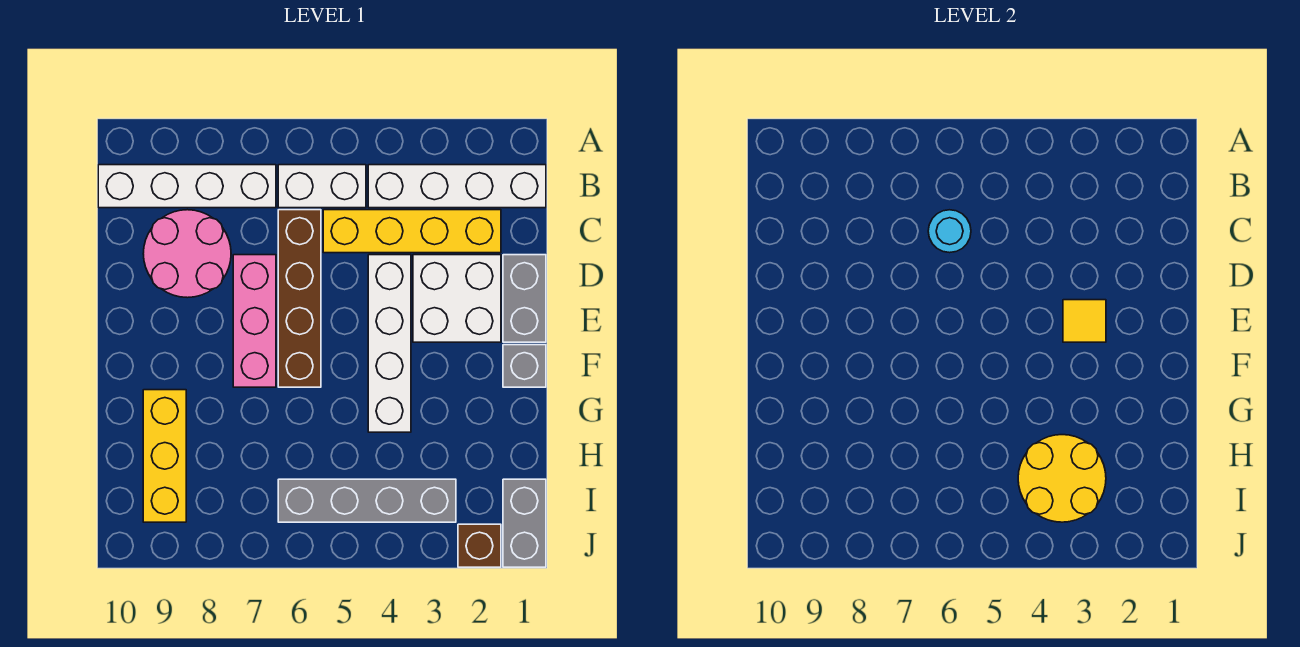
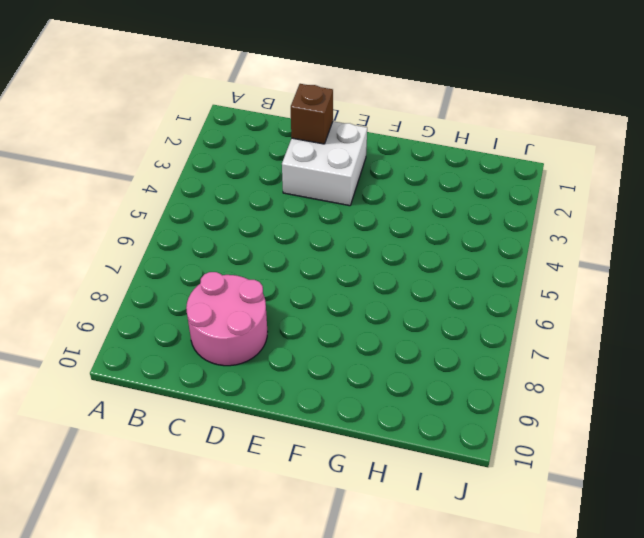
brown brick D2 level 2 -> brown brick J2 level 1
none -> white brick B1:B4 level 1
none -> white brick B5:B6 level 1
none -> white brick B7:B10 level 1

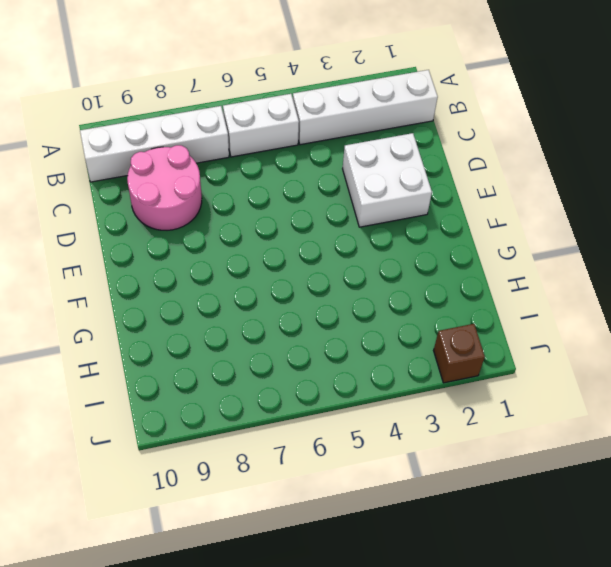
none -> yellow brick C2:C5 level 1
none -> brown brick C6:F6 level 1
none -> grey brick D1:E1 level 1

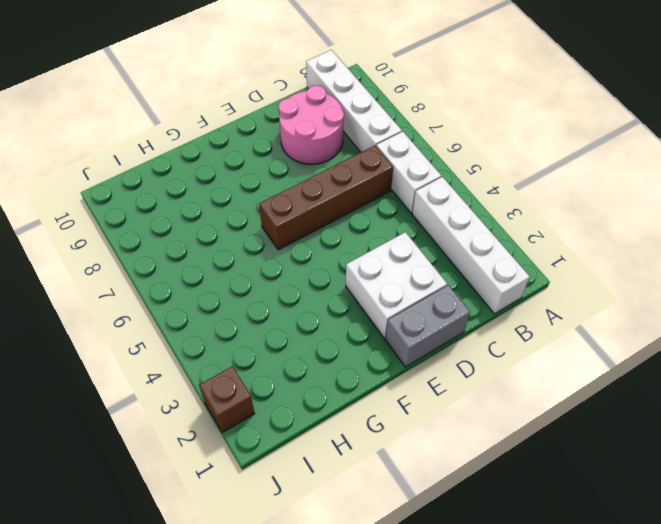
none -> yellow brick C2:C5 level 1
none -> white brick D4:G4 level 1
none -> pink brick D7:F7 level 1

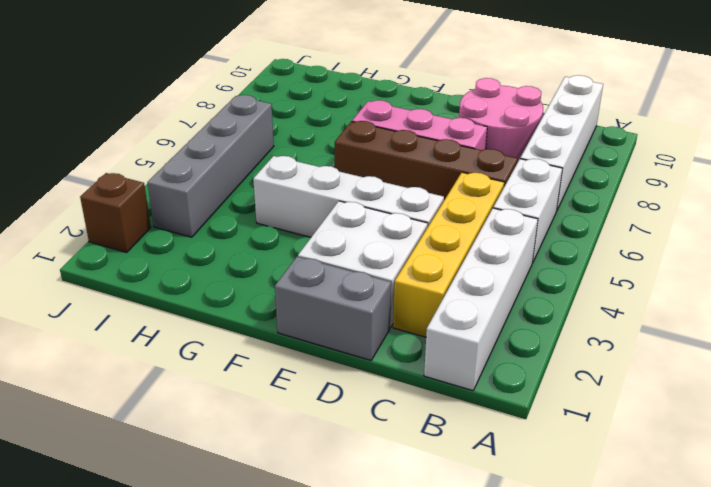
none -> grey brick F1 level 1
none -> yellow brick G9:I9 level 1
none -> grey brick I1:J1 level 1

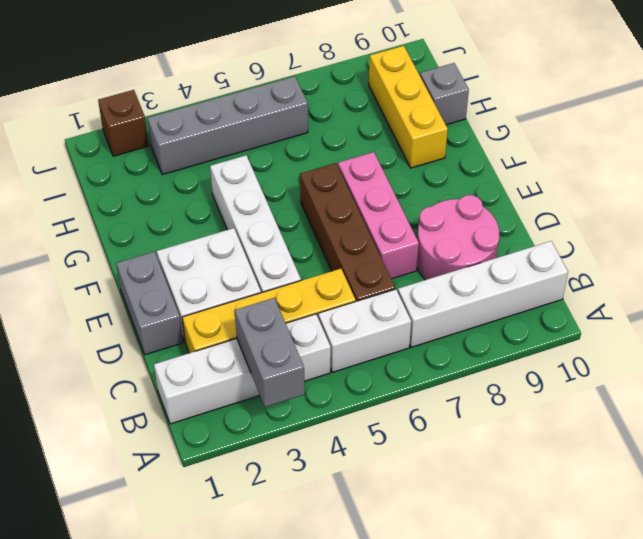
grey brick A3:B3 level 2 -> grey brick I1:J1 level 1
grey brick H10 level 1 -> grey brick F1 level 1
none -> cyan round brick C6 level 2
none -> yellow tile E3 level 2
none -> yellow round brick H3:I4 level 2

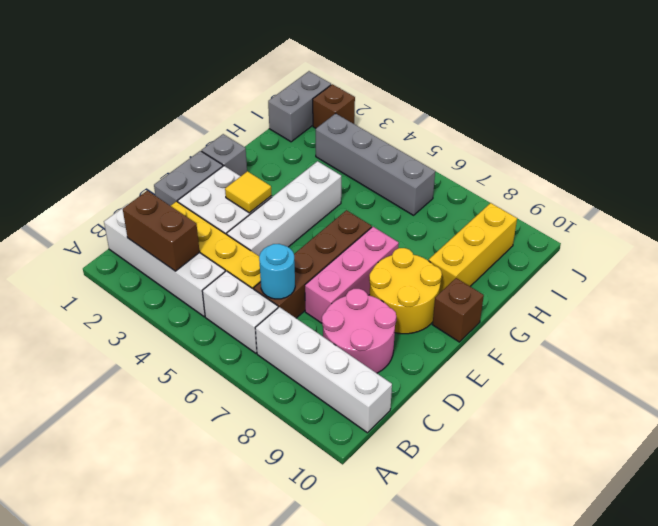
brown brick B2:B3 level 2 -> none
yellow round brick E8:F9 level 1 -> yellow round brick H3:I4 level 2
brown brick F10 level 1 -> none

